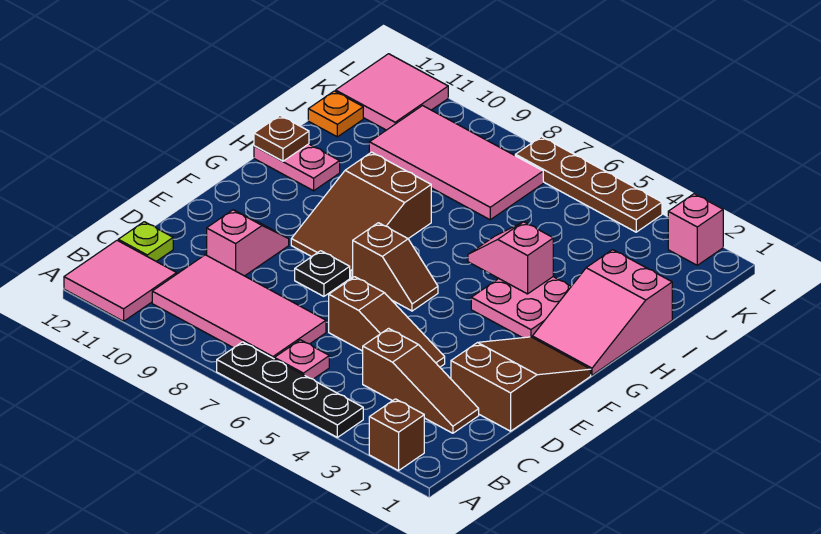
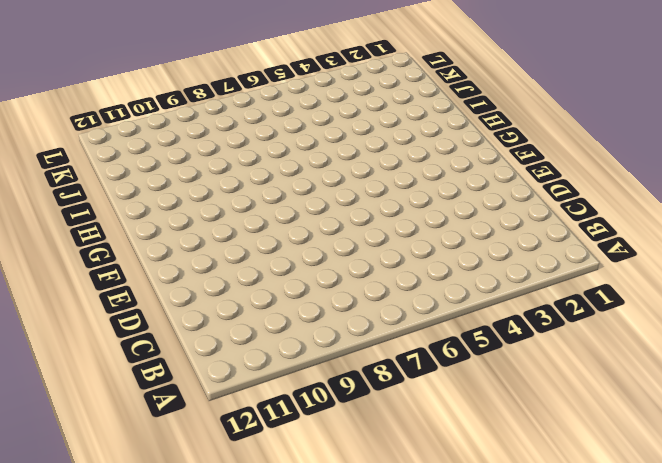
none -> brown brick A2 level 1
none -> black plate A4:A7 level 1
none -> pink tile A11:B12 level 1

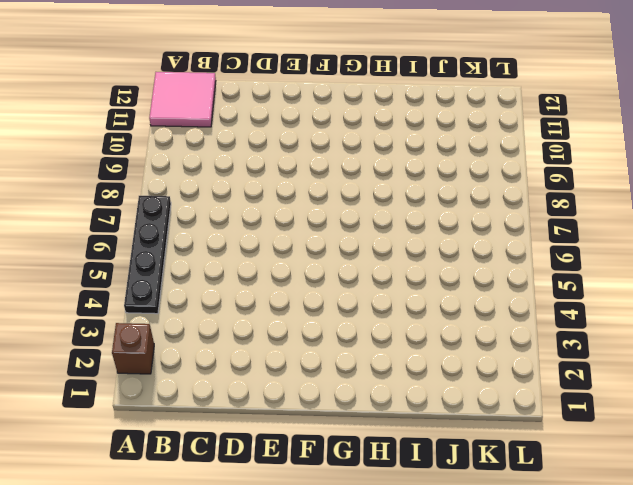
none -> pink plate B6 level 1
none -> pink tile B7:C10 level 1
none -> brown slope C2:C4 level 1 top 4

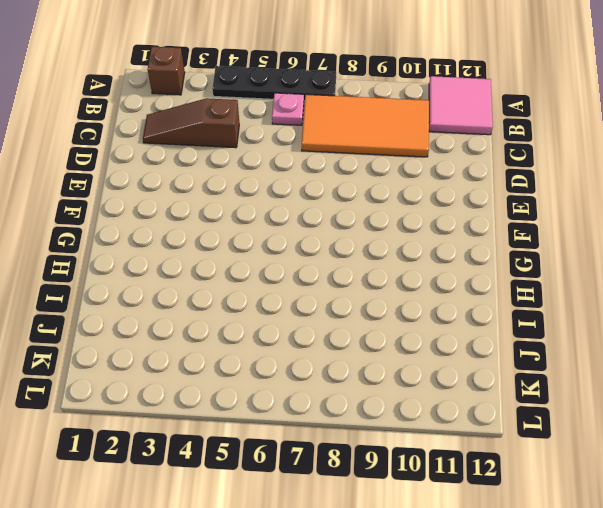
orange tile B7:C10 level 1 -> pink tile B7:C10 level 1
none -> lime plate C12 level 1
none -> brown slope D1:F2 level 1 top D
none -> brown slope D4:D6 level 1 top 6

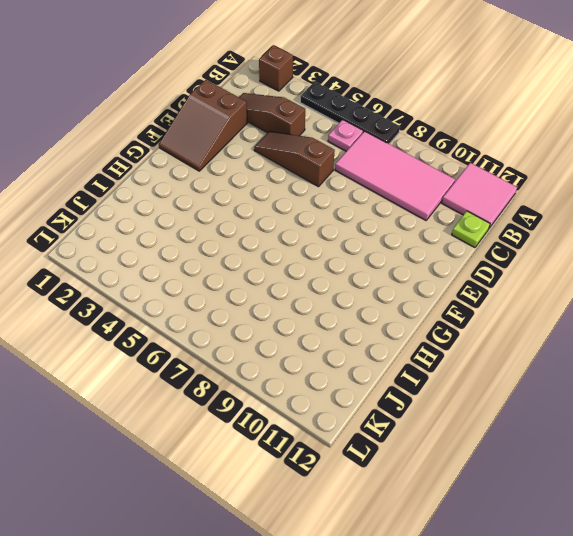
none -> pink slope D10:E10 level 1 top D
none -> black plate E8 level 1
none -> brown slope F6:F7 level 1 top 7

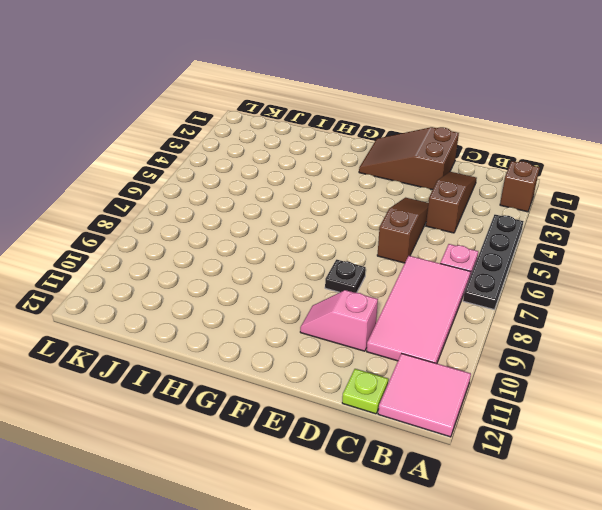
none -> brown slope F6:F7 level 1 top 7
none -> brown slope F8:H9 level 1 top H
none -> pink slope G1:I2 level 1 top I

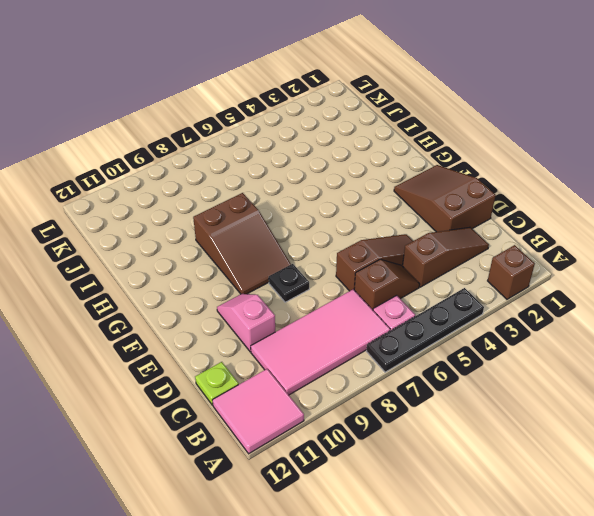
brown slope C5:C6 level 1 top 6 -> brown slope F6:F7 level 1 top 7
none -> pink slope G1:I2 level 1 top I
none -> pink plate G3:H4 level 1
none -> pink plate H11:H12 level 1

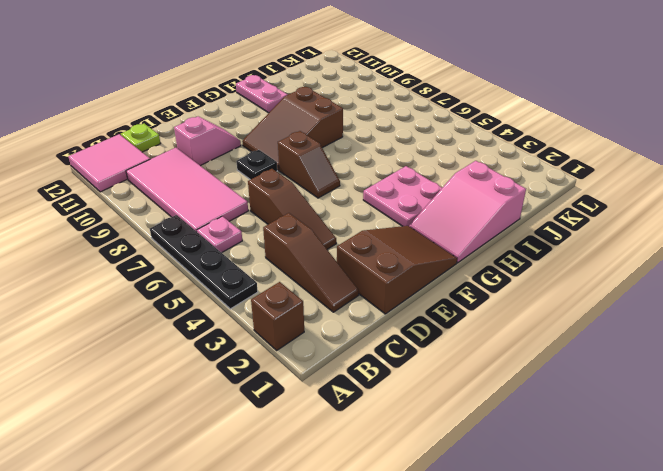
none -> pink tile J7:K10 level 1
none -> orange plate J12 level 1
none -> pink tile K11:L12 level 1

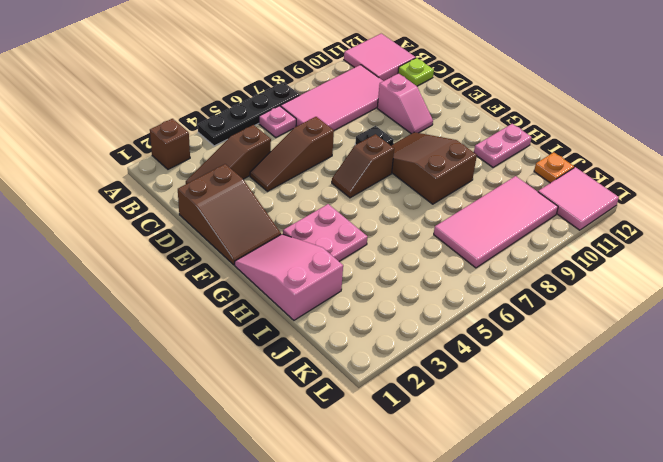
none -> pink brick L2 level 1
none -> brown plate L4:L7 level 1
none -> pink slope H4:H5 level 2 top 4

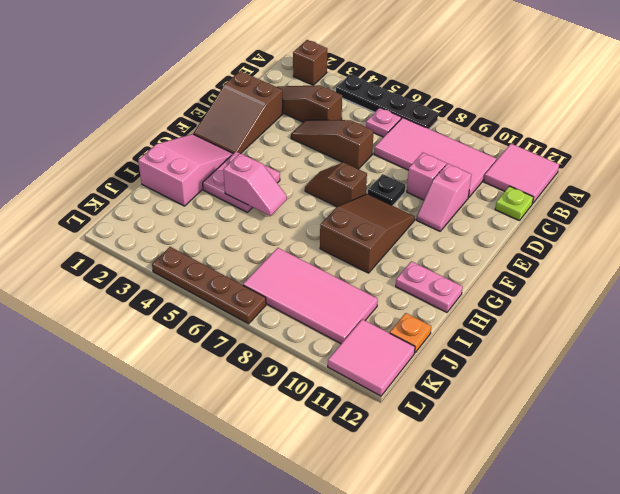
pink brick D9 level 1 -> pink brick L2 level 1
none -> brown plate H12 level 2

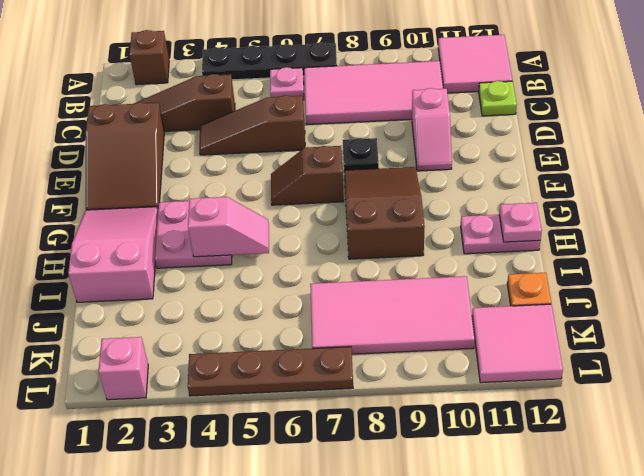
pink plate H12 level 2 -> brown plate H12 level 2

